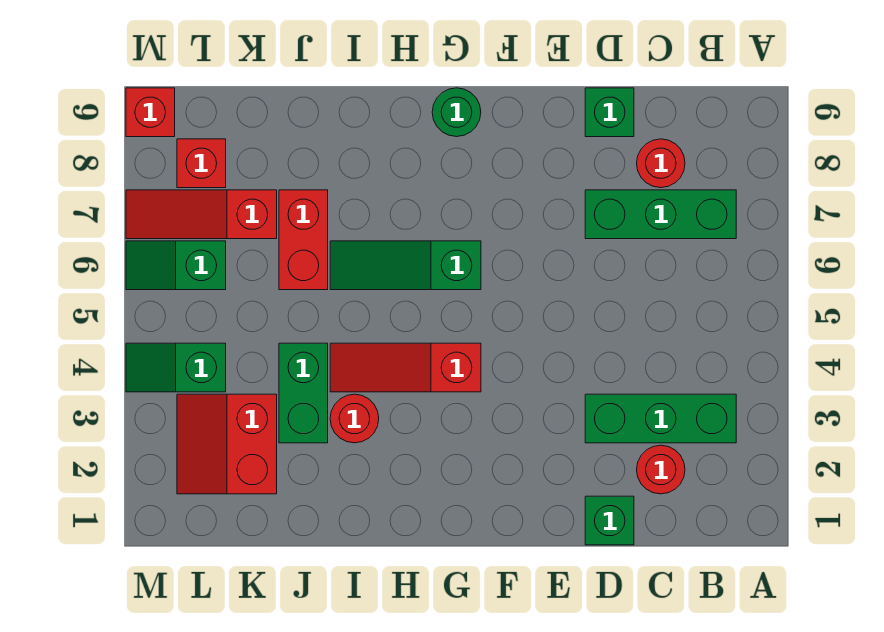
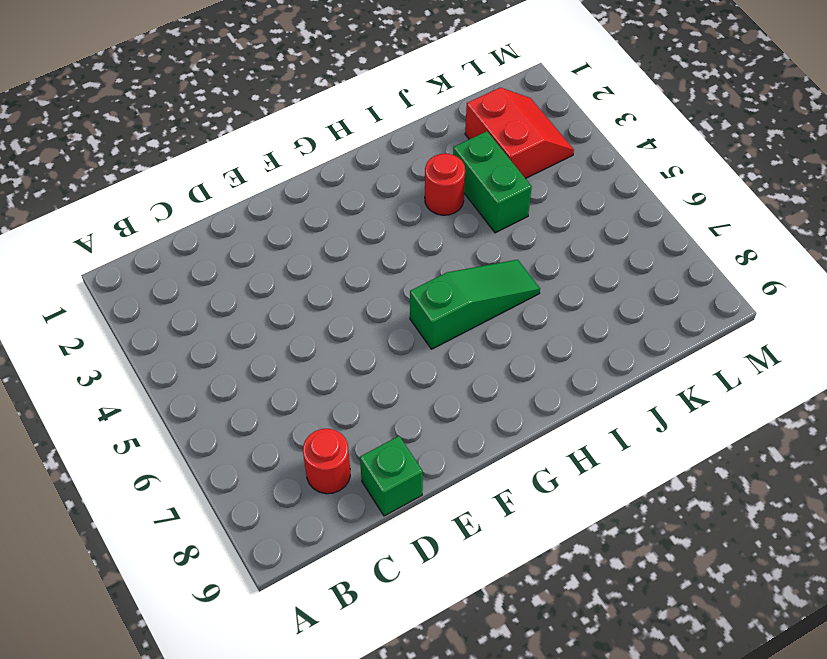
none -> green brick B3:D3 level 1
none -> green brick B7:D7 level 1
none -> red round brick C2 level 1

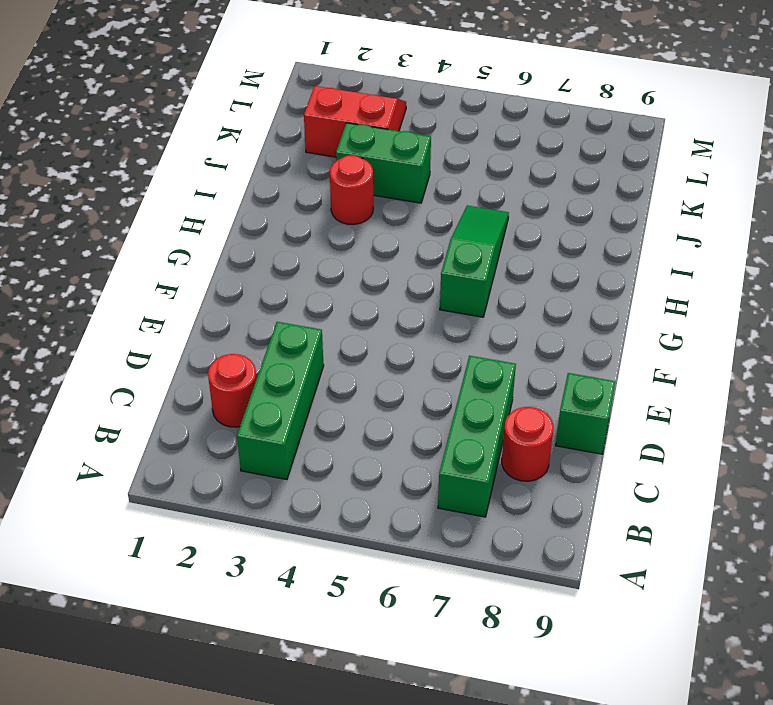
none -> green brick D1 level 1
none -> red slope G4:I4 level 1 top G
none -> green round brick G9 level 1

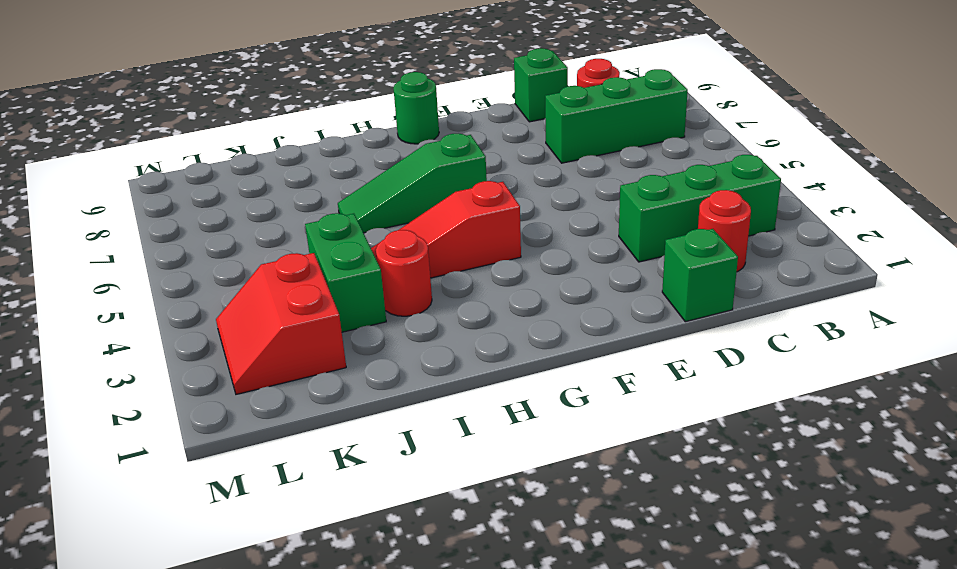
none -> red brick J6:J7 level 1
none -> red slope K7:M7 level 1 top K
none -> green slope L4:M4 level 1 top L

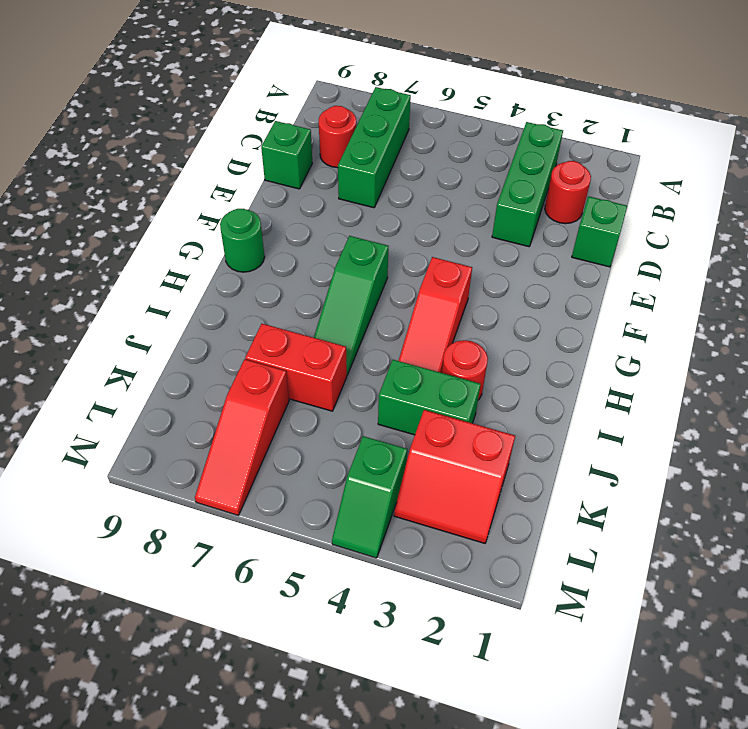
none -> green slope L6:M6 level 1 top L
none -> red brick L8 level 1
none -> red brick M9 level 1

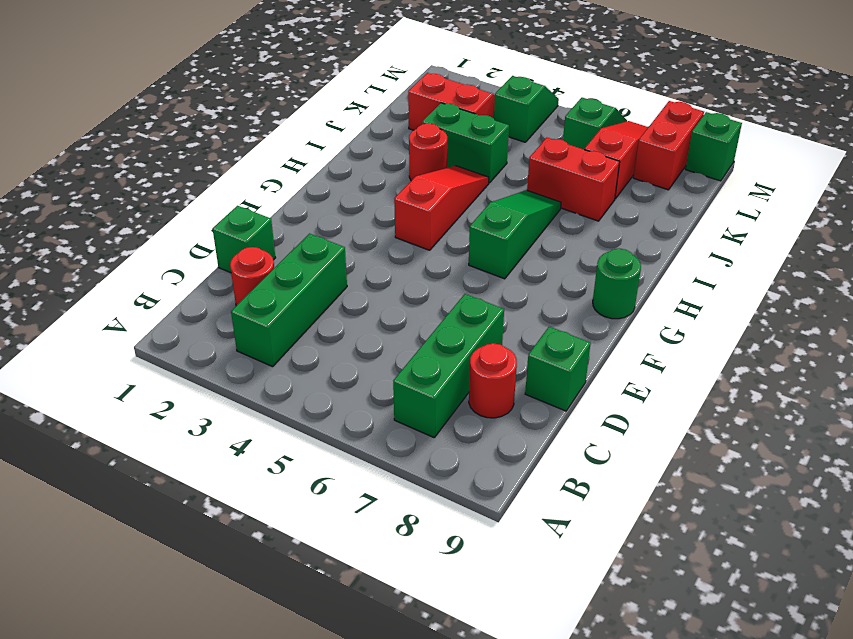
red brick L8:M8 level 1 -> red brick L8 level 1
green brick M9 level 1 -> red brick M9 level 1

